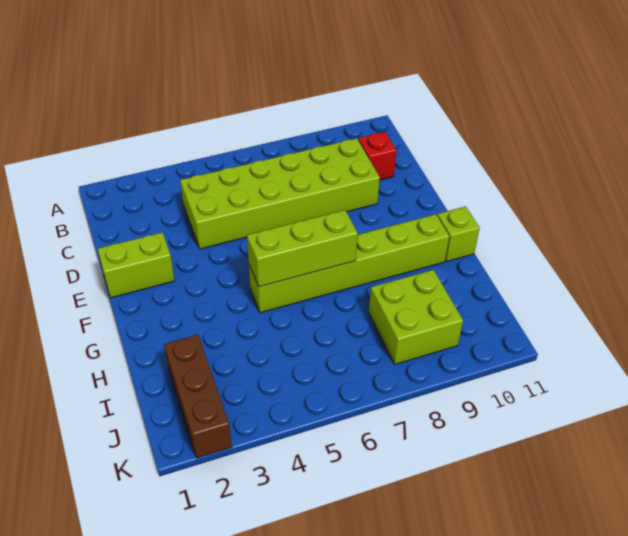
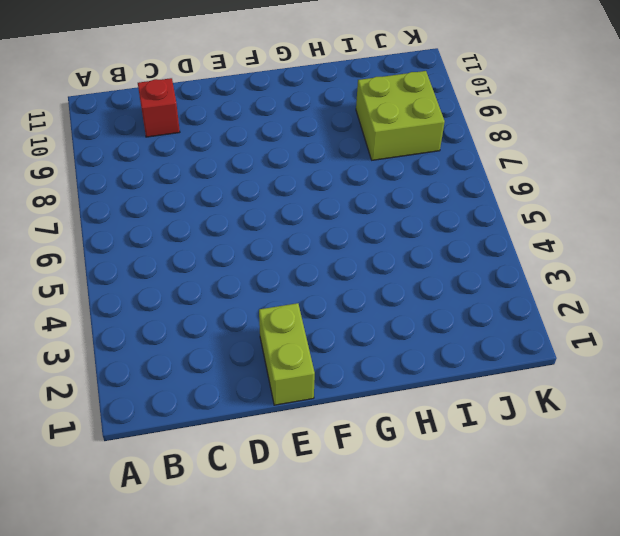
none -> lime brick C4:D9 level 1
none -> lime brick G5:G10 level 1

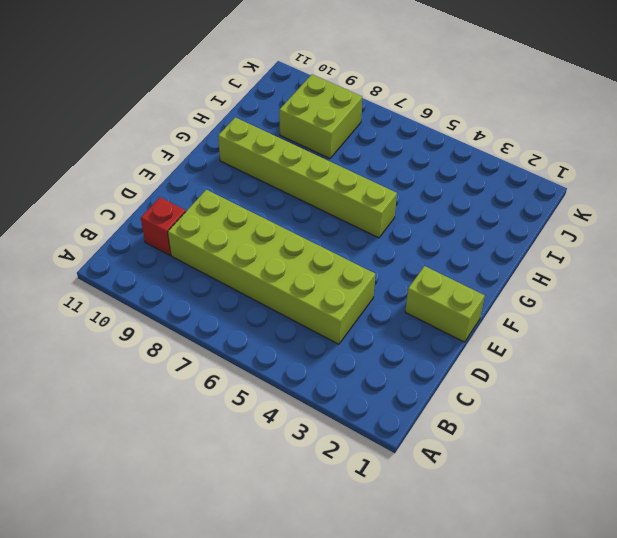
none -> lime brick G11 level 1
none -> brown brick I2:K2 level 1

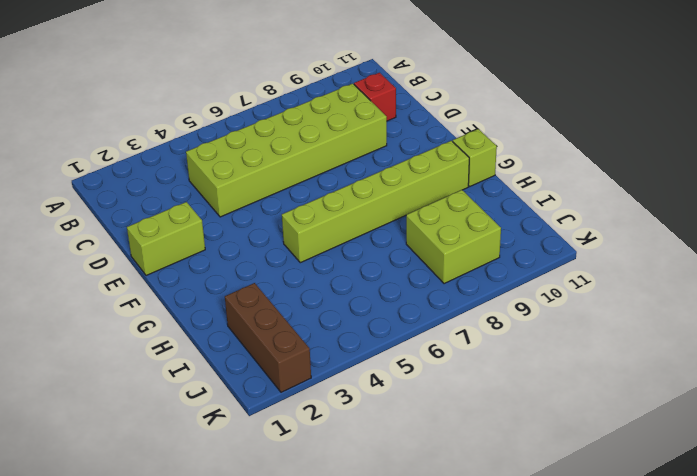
none -> lime brick G5:G7 level 2

